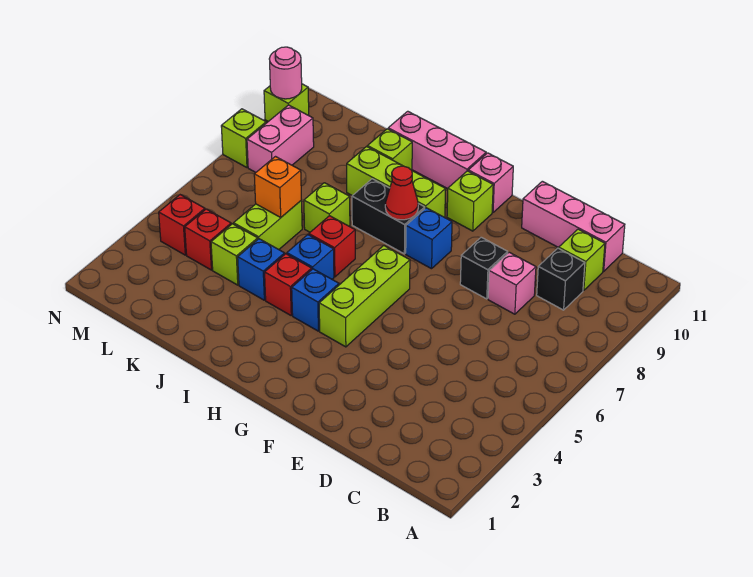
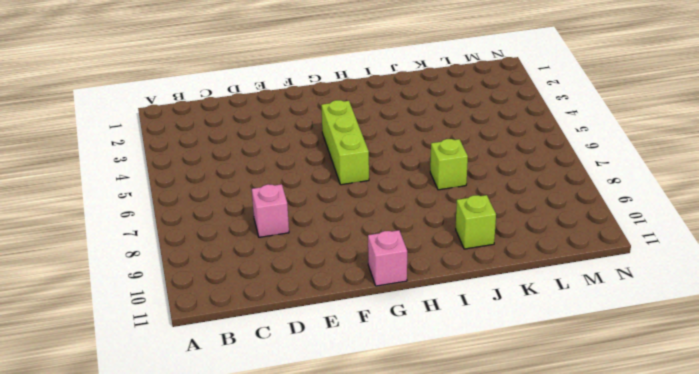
none -> black brick C9 level 1
none -> lime brick C10 level 1
none -> pink brick C11:E11 level 1

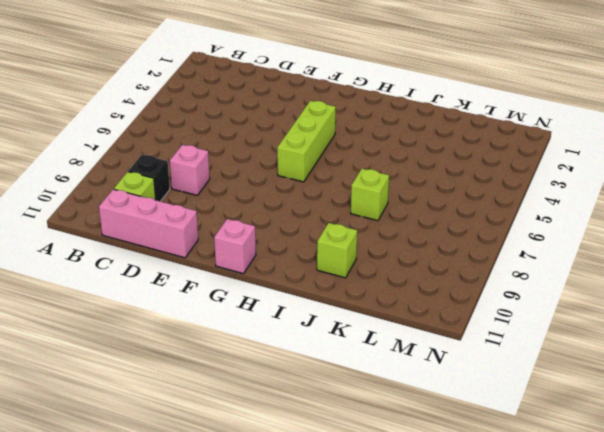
none -> black brick E8 level 1
none -> blue brick G8 level 1
none -> lime brick G10 level 1

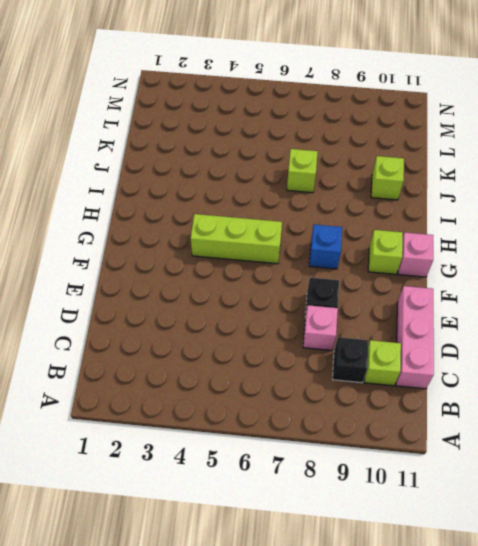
none -> blue brick H4 level 1
none -> black brick H8:I8 level 1
none -> lime brick H9:J9 level 1

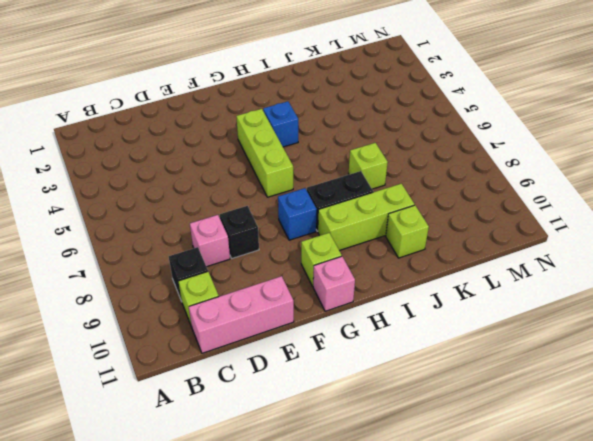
none -> pink brick H11:J11 level 1
none -> red brick I4 level 1
none -> blue brick I5 level 1

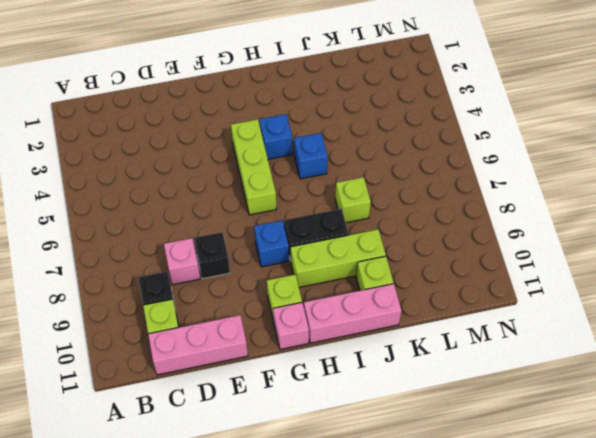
none -> red brick I4 level 1
none -> red brick I6 level 1
none -> blue brick J4 level 1

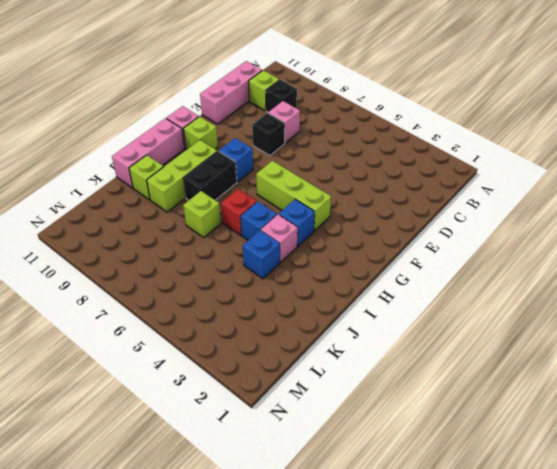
pink brick I4 level 1 -> red brick I4 level 1
none -> lime brick K4 level 1
none -> lime brick K5:K6 level 1
none -> red brick L4 level 1

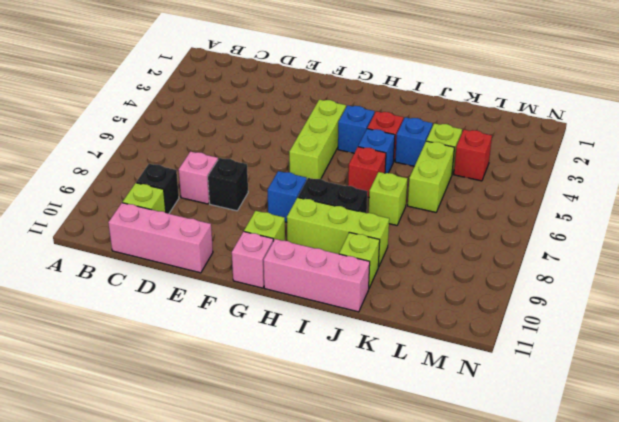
none -> red brick M4 level 1
none -> pink brick M8:M9 level 1
none -> lime brick N8 level 1

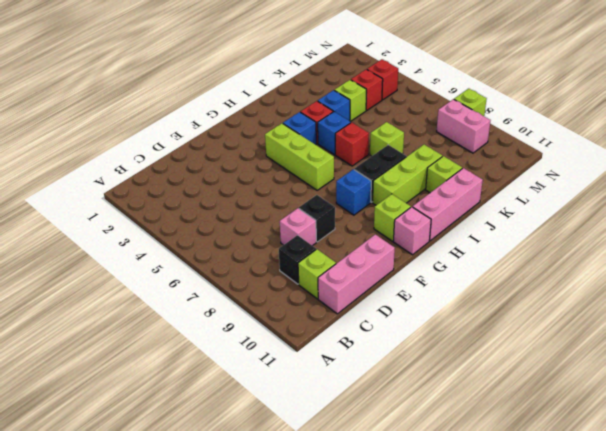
none -> lime brick K5:K6 level 1
none -> lime brick N10 level 1
none -> red cone H8 level 2

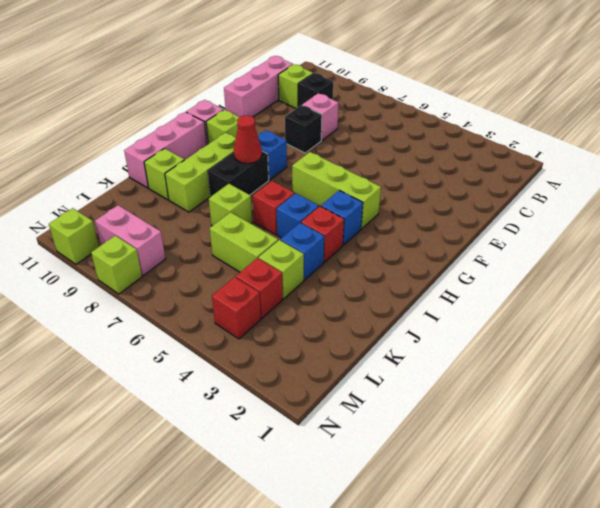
none -> orange brick K6 level 2
none -> pink round brick N10 level 2

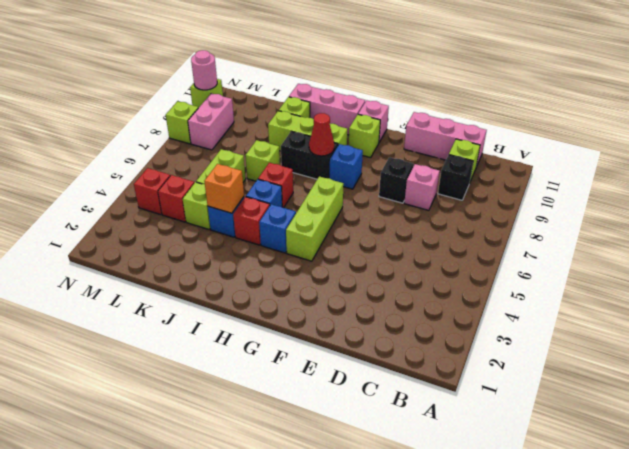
orange brick J4 level 2 -> orange brick K6 level 2

